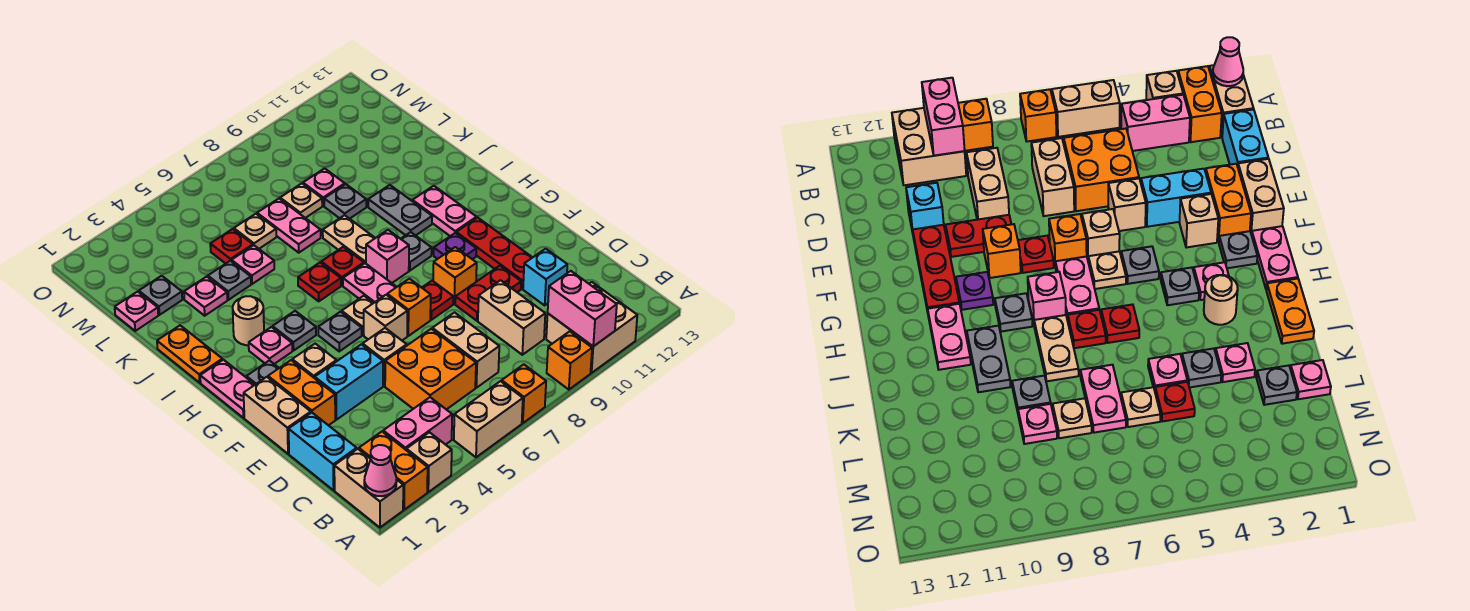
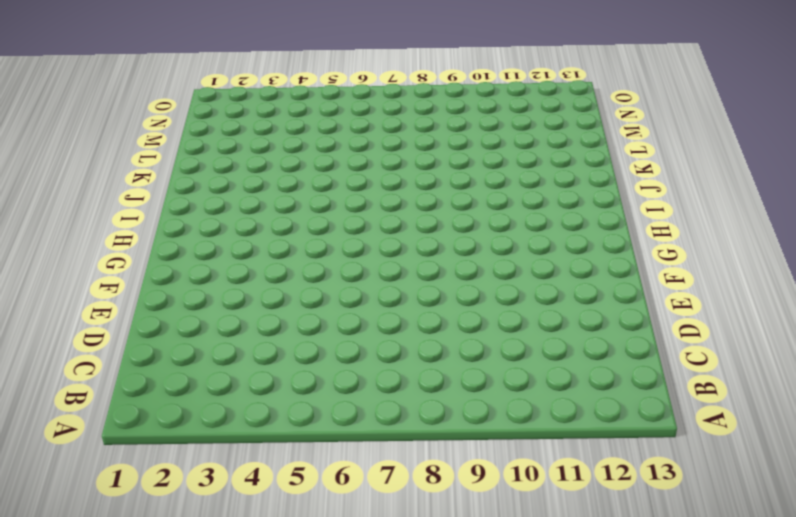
none -> tan brick A1:B1 level 1
none -> orange brick A2:B2 level 1
none -> tan brick A3 level 1
none -> tan brick A5:A6 level 1

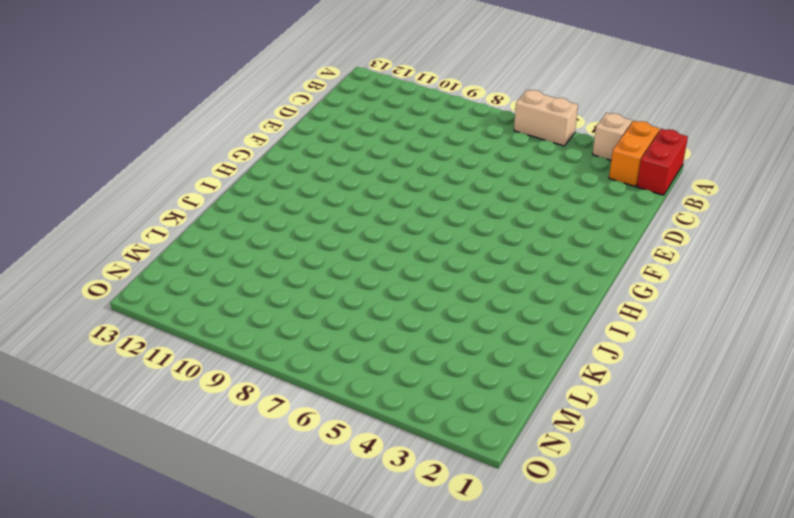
red brick A1:B1 level 1 -> tan brick A1:B1 level 1
none -> orange brick A7 level 1
none -> orange brick A9 level 1
none -> tan brick A10:B11 level 1
none -> pink brick B3:B4 level 1

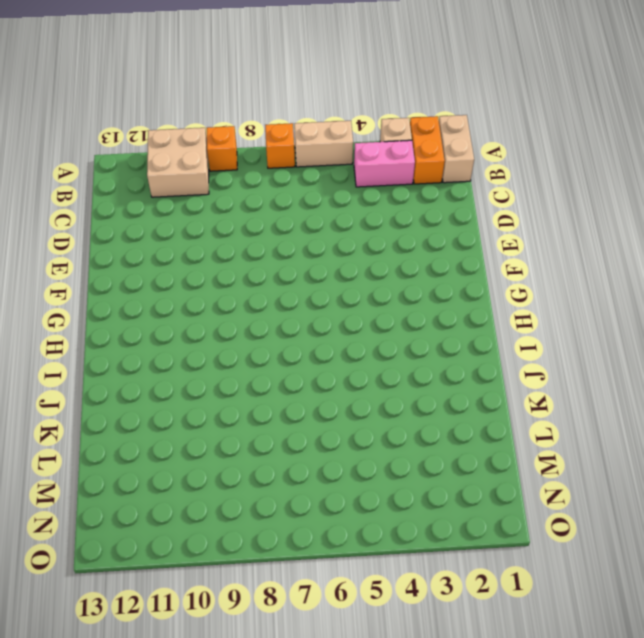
none -> cyan brick C1:D1 level 1
none -> orange brick C5:D6 level 1
none -> tan brick C7:D7 level 1
none -> tan brick C9:D9 level 1

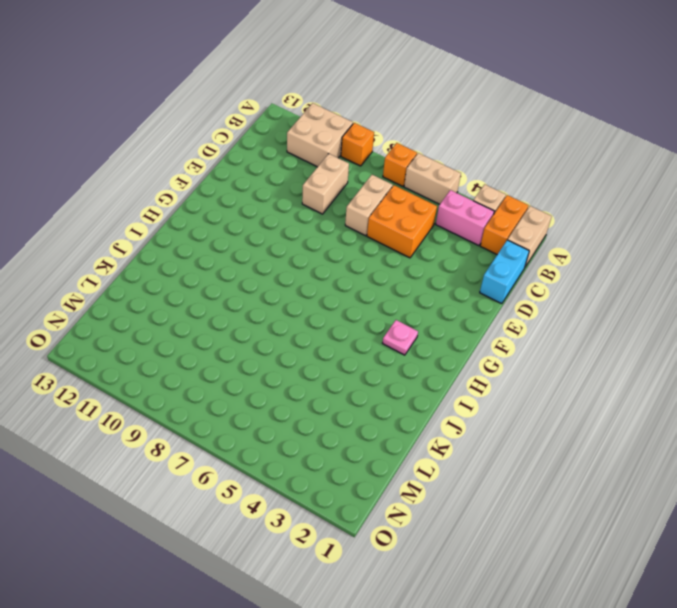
none -> cyan brick D11 level 1
none -> tan brick E1:F1 level 1
none -> orange brick E2:F2 level 1
none -> cyan brick E3:E4 level 1

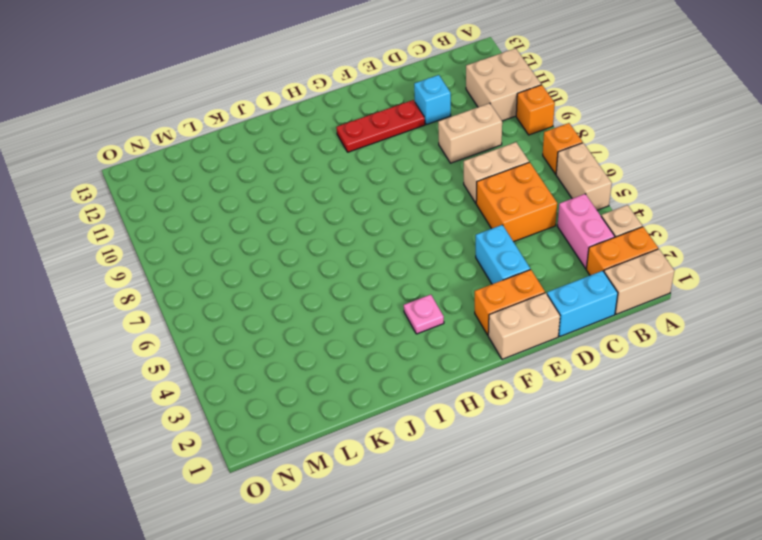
none -> tan brick E5 level 1
none -> red plate E9:E10 level 1
none -> tan brick F3 level 1
none -> tan brick F6 level 1

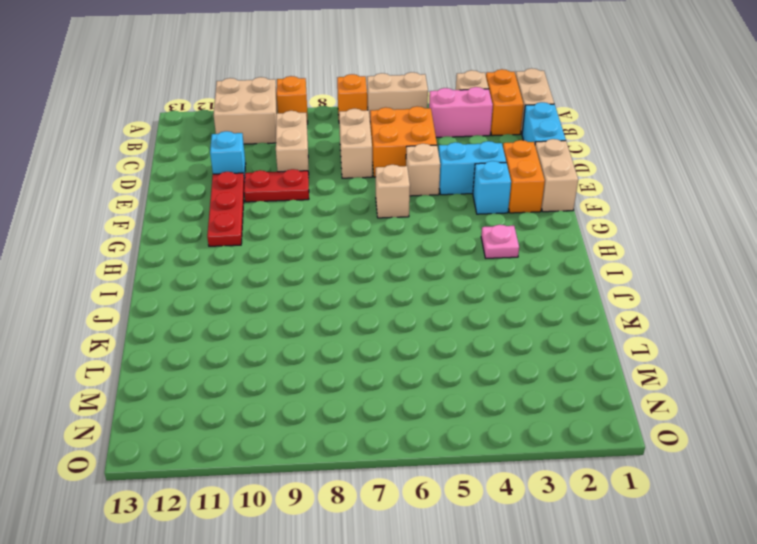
cyan brick F3 level 1 -> tan brick F3 level 1
none -> orange brick F7 level 1
none -> red plate F8 level 1
none -> orange brick F9 level 1
none -> pink plate G1:H1 level 1

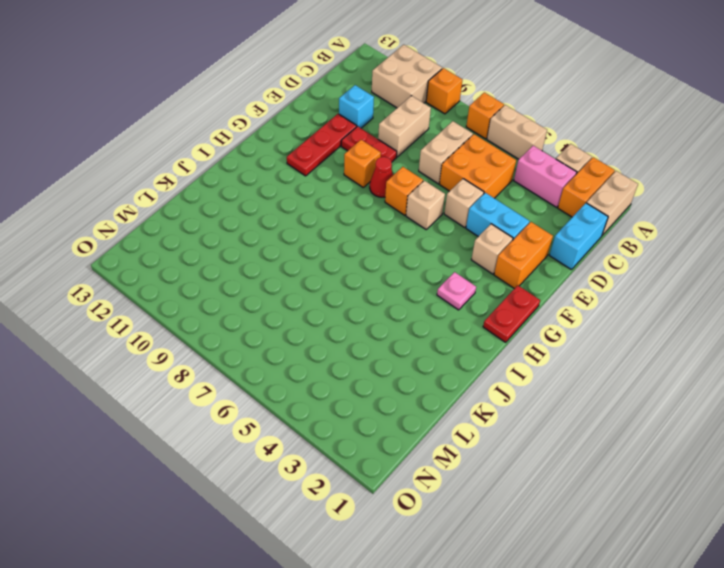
red cone F8 level 1 -> red plate F8 level 1
red plate G1:H1 level 1 -> pink plate G1:H1 level 1
none -> tan brick E1:F1 level 1
none -> grey plate G2 level 1
none -> grey plate G5 level 1
none -> tan plate G6 level 1

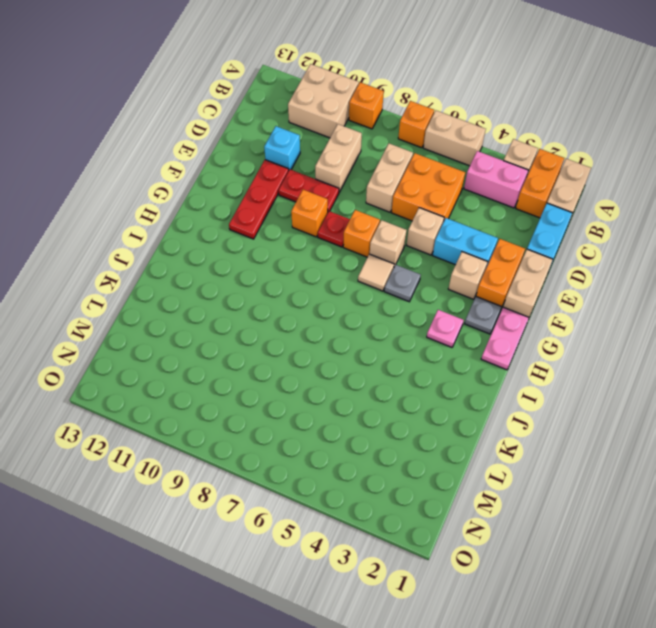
tan tile G6 level 1 -> tan plate G6 level 1
none -> pink plate G7:H7 level 1
none -> purple plate G10 level 1
none -> grey plate H4 level 1
none -> pink brick H8 level 1

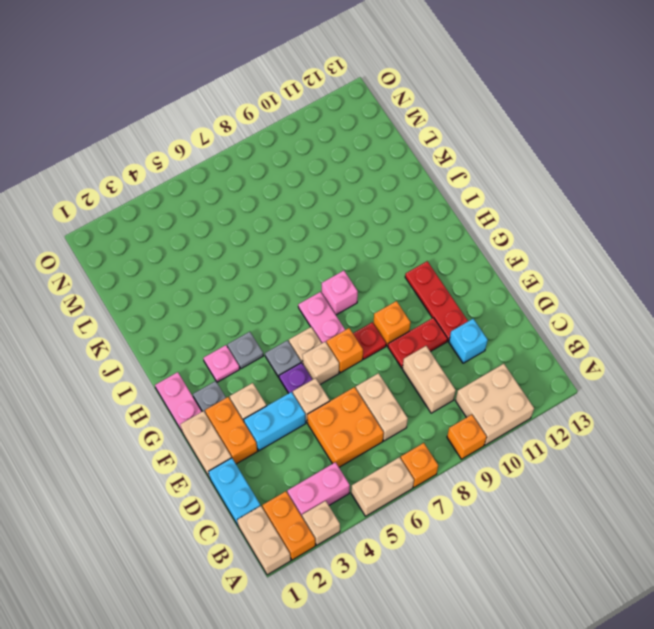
purple plate F5 level 1 -> purple plate G10 level 1
none -> grey plate H9 level 1
none -> pink plate H11:I11 level 1
none -> orange plate I1:J1 level 1
none -> tan round brick I3 level 1

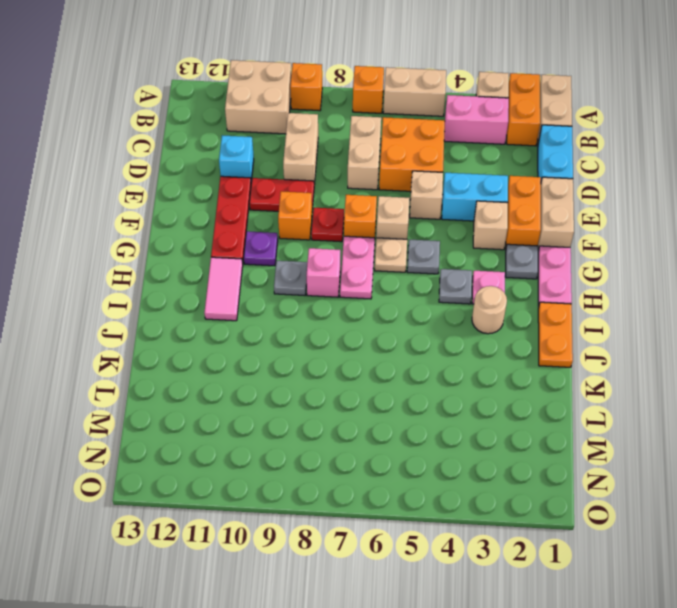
pink tile H11:I11 level 1 -> pink plate H11:I11 level 1
none -> red plate I6 level 1
none -> red plate I7 level 1
none -> tan plate I8:J8 level 1
none -> grey plate I10:J10 level 1

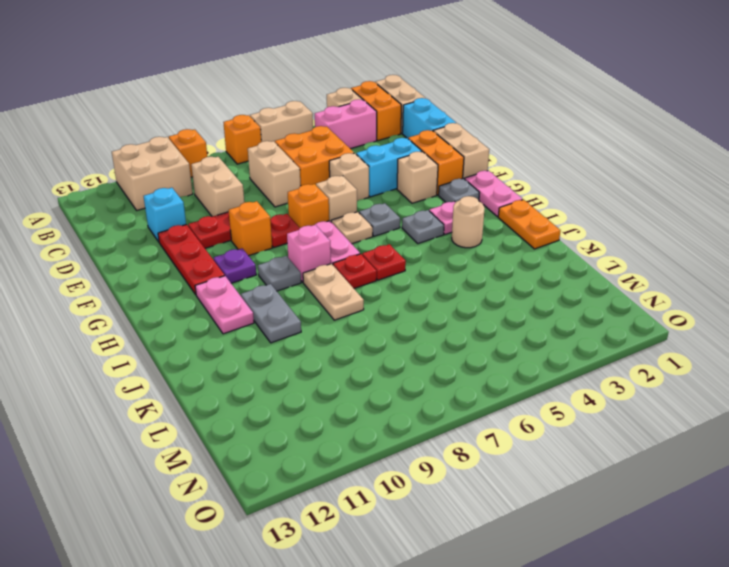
none -> pink plate K3 level 1
none -> grey plate K4 level 1
none -> pink plate K5 level 1
none -> pink plate K7:L7 level 1

